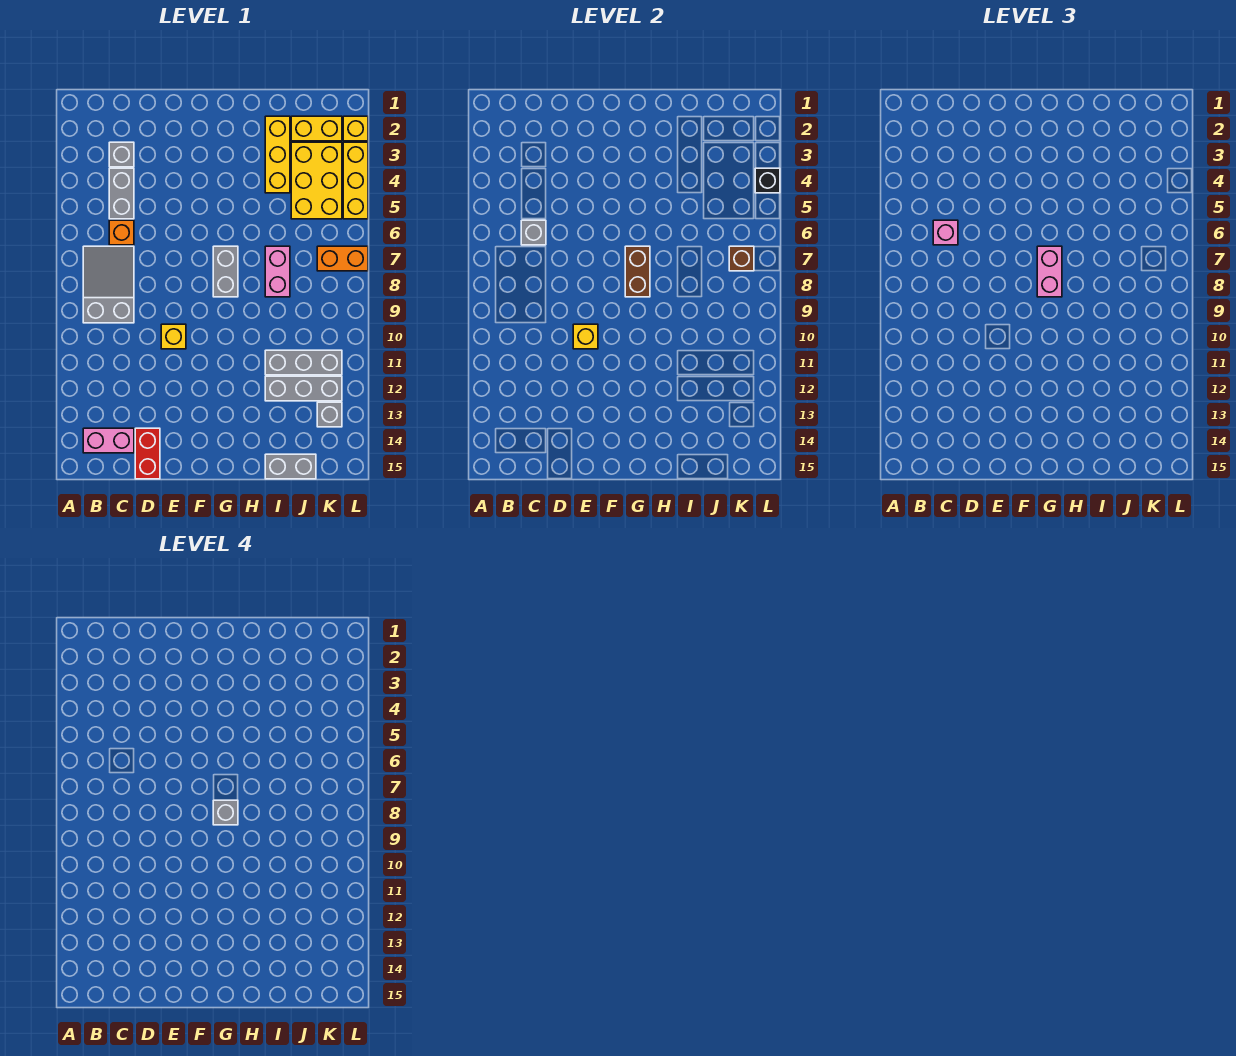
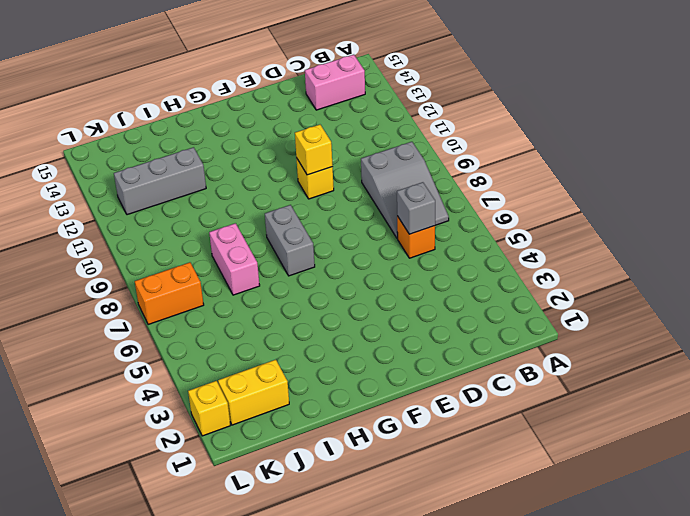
none -> grey brick C3 level 1
none -> grey brick C4:C5 level 1
none -> red brick D14:D15 level 1

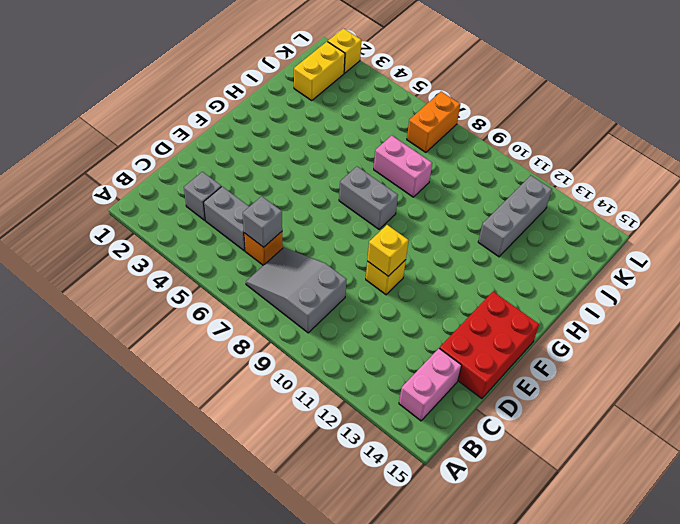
red brick D14:F15 level 1 -> red brick D14:D15 level 1
none -> yellow brick I2:I4 level 1
none -> grey brick I11:K11 level 1
none -> grey brick I15:J15 level 1

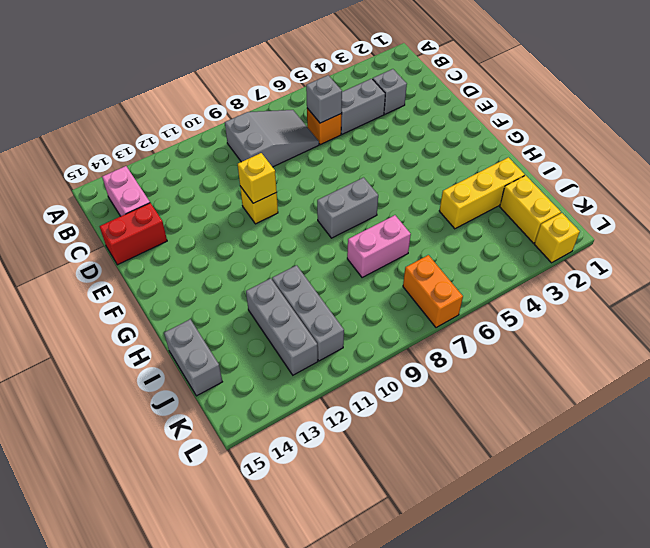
none -> yellow brick J3:K5 level 1
none -> grey brick K13 level 1
none -> yellow brick L3:L5 level 1

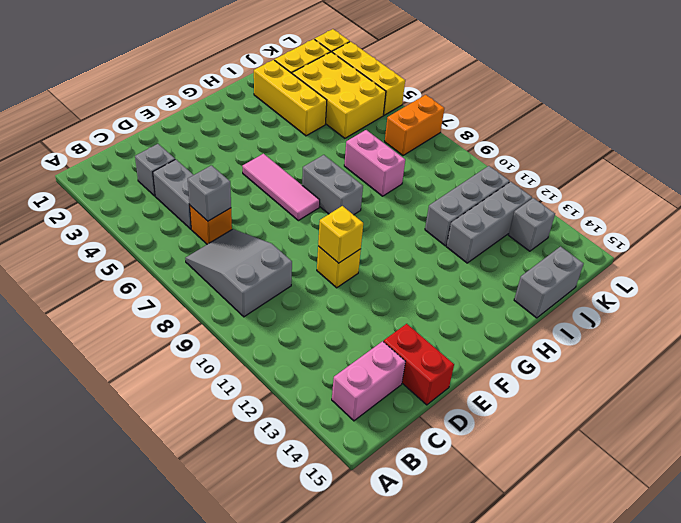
pink tile F5:F7 level 1 -> none
none -> brown brick G7:G8 level 2
none -> brown brick K7 level 2
none -> black brick L4 level 2

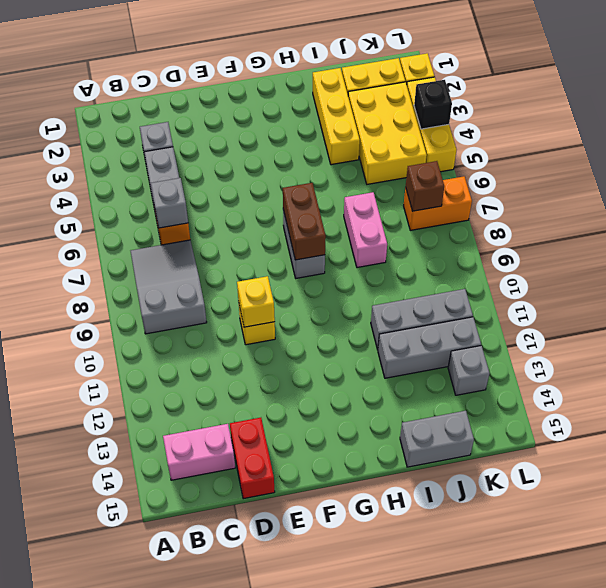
none -> pink brick C6 level 3
none -> pink brick G7:G8 level 3
none -> grey brick G8 level 4

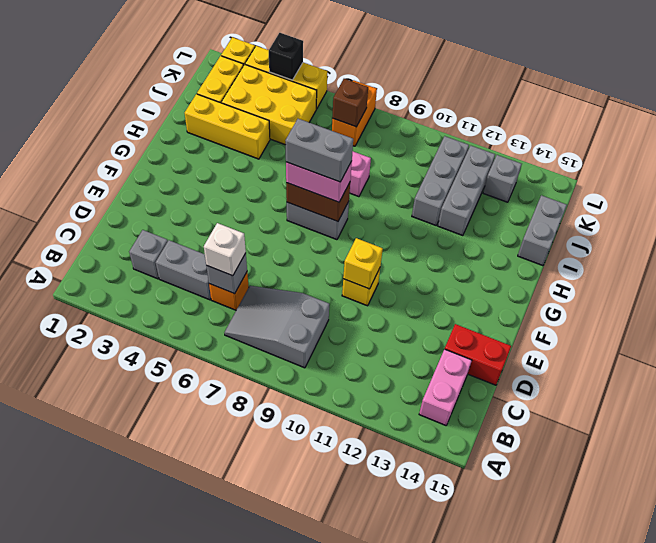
white brick C6 level 3 -> pink brick C6 level 3
grey brick G7:G8 level 4 -> grey brick G8 level 4

